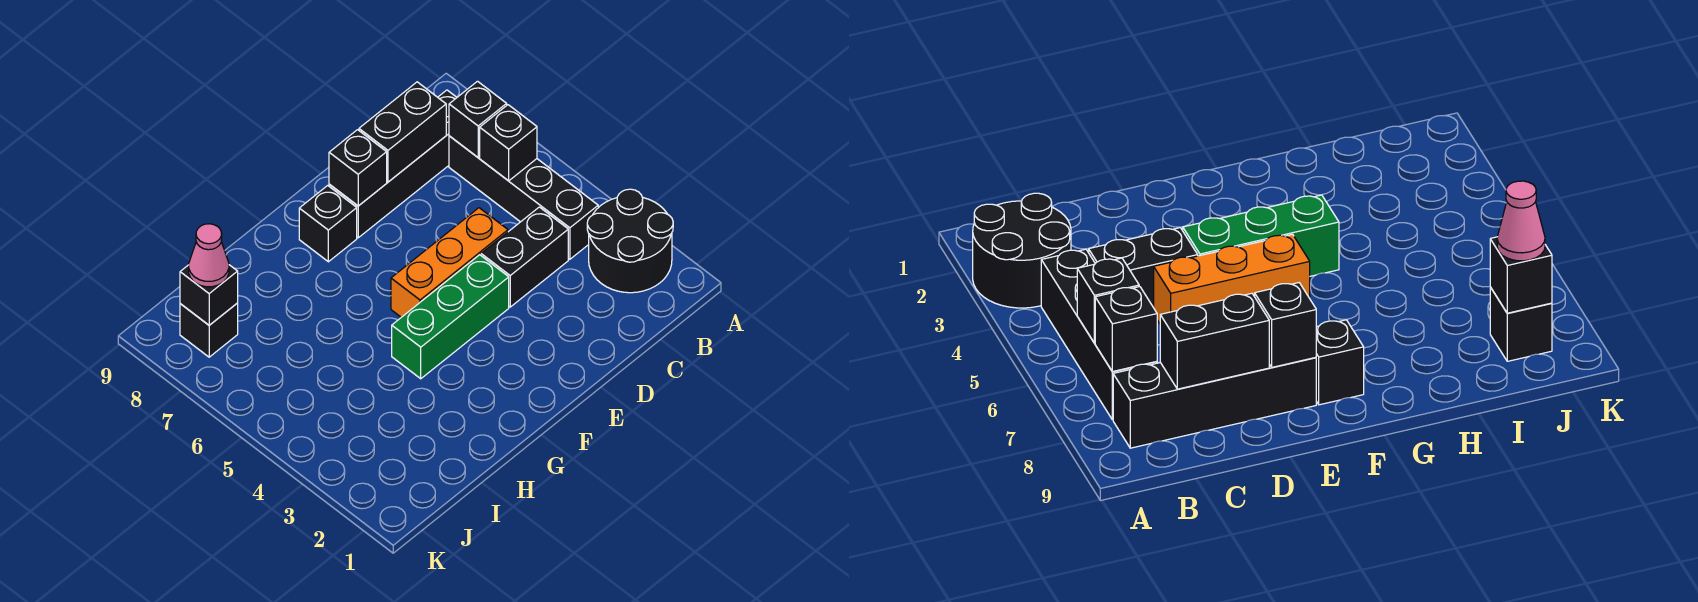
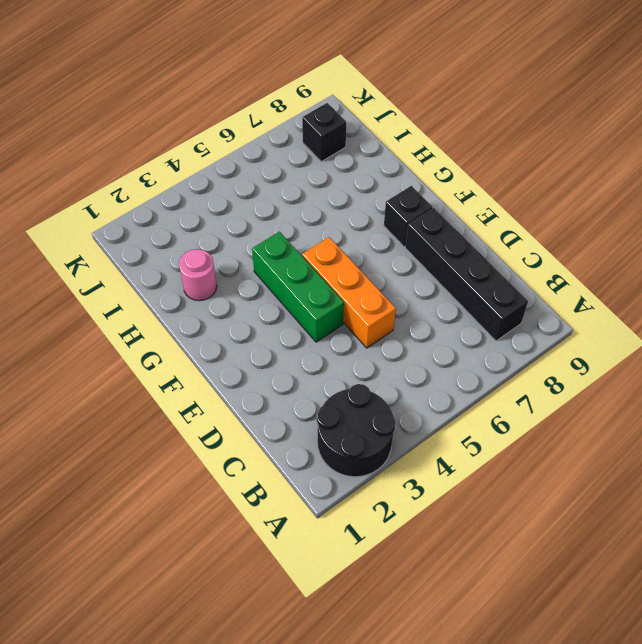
pink round brick H2 level 1 -> none
none -> black brick B4:B7 level 1
none -> black brick C4:D4 level 1
none -> black brick B6 level 2

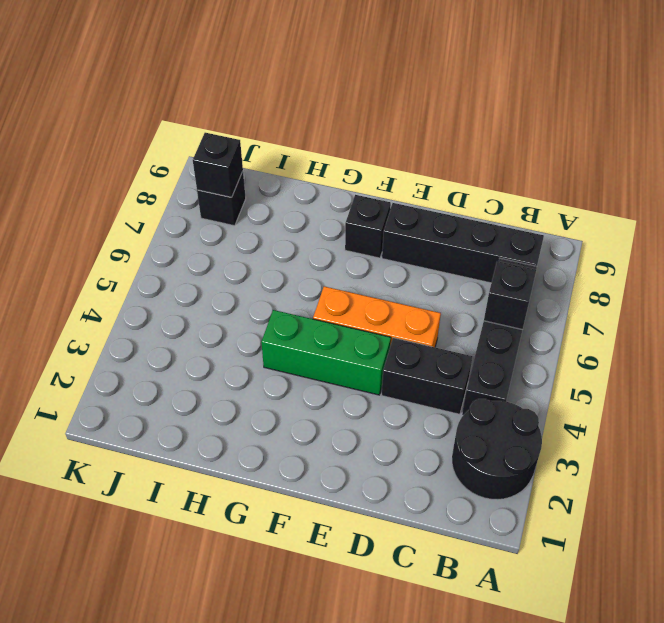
none -> black brick B7 level 2
none -> black brick C8:D8 level 2
none -> black brick E8 level 2

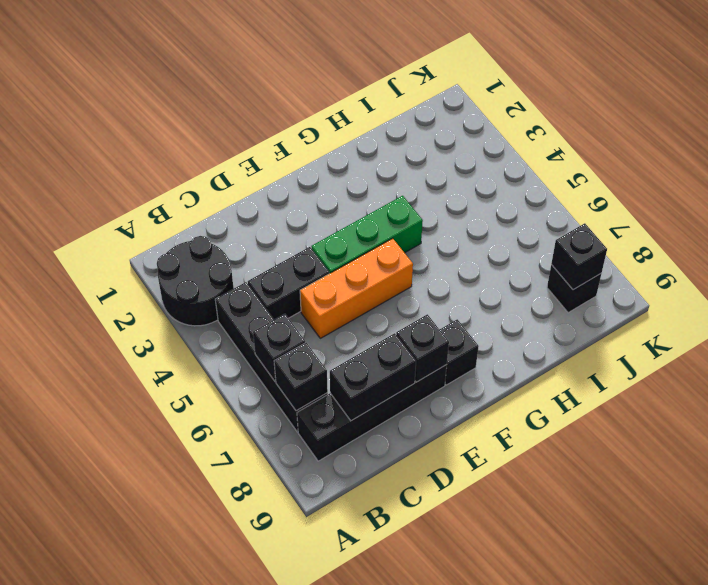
none -> pink cone J8 level 3

